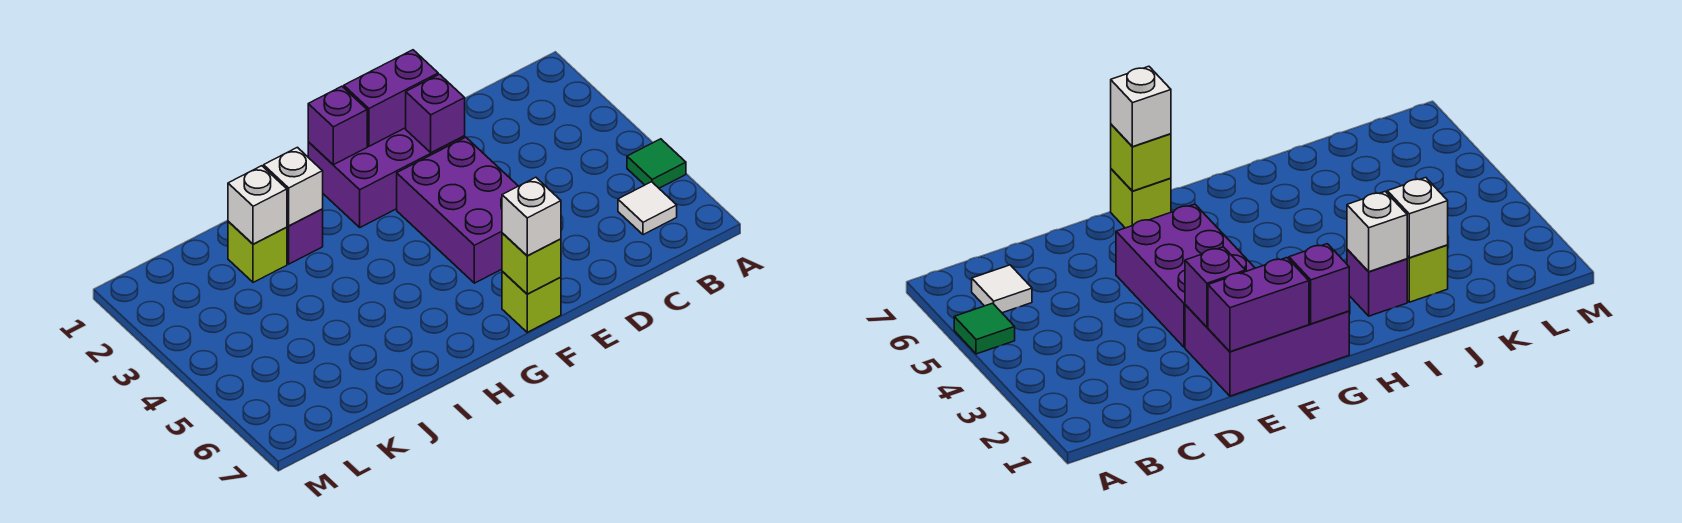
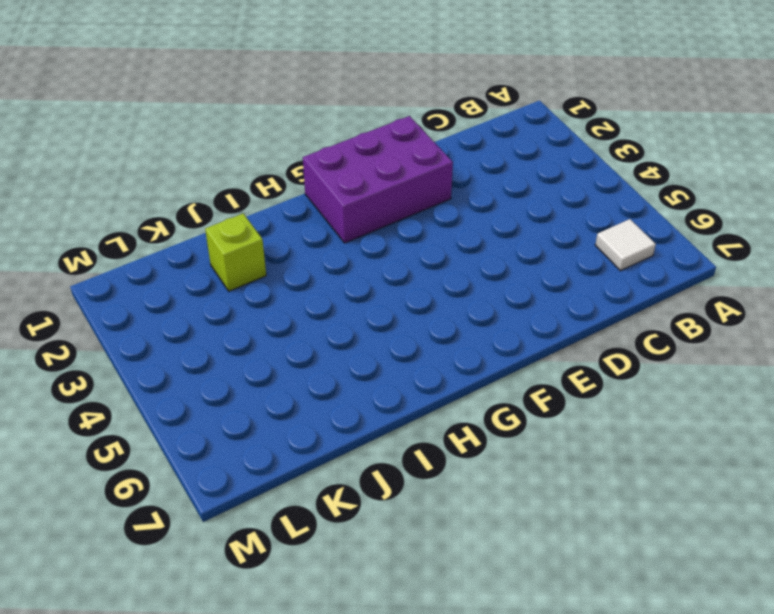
none -> green tile A5 level 1
none -> purple brick E3:F5 level 1
none -> lime brick F7 level 1

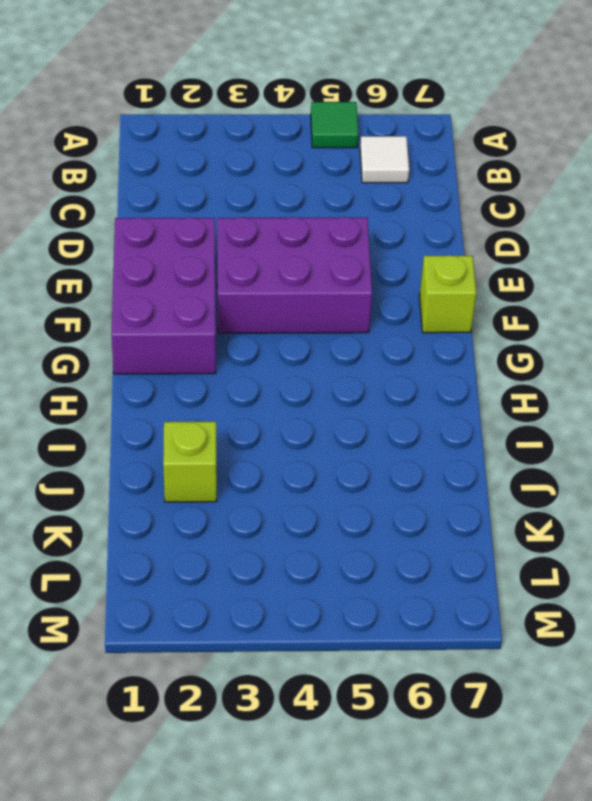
none -> purple brick I2 level 1
none -> purple brick E1:F1 level 2
none -> purple brick E2 level 2

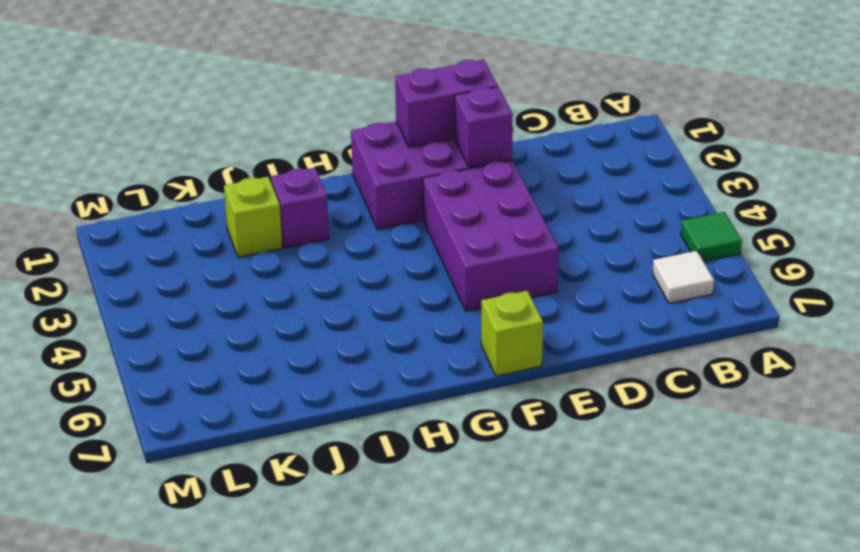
none -> lime brick F7 level 2
none -> purple brick G1 level 2
none -> white brick I2 level 2

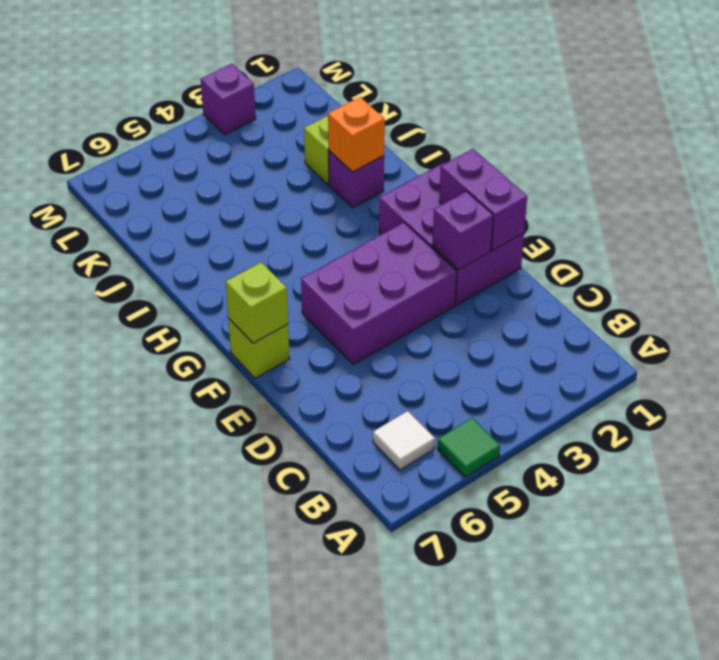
orange brick I2 level 2 -> white brick I2 level 2
purple brick M3 level 1 -> purple brick G1 level 2
none -> white brick J2 level 2
none -> white brick F7 level 3

